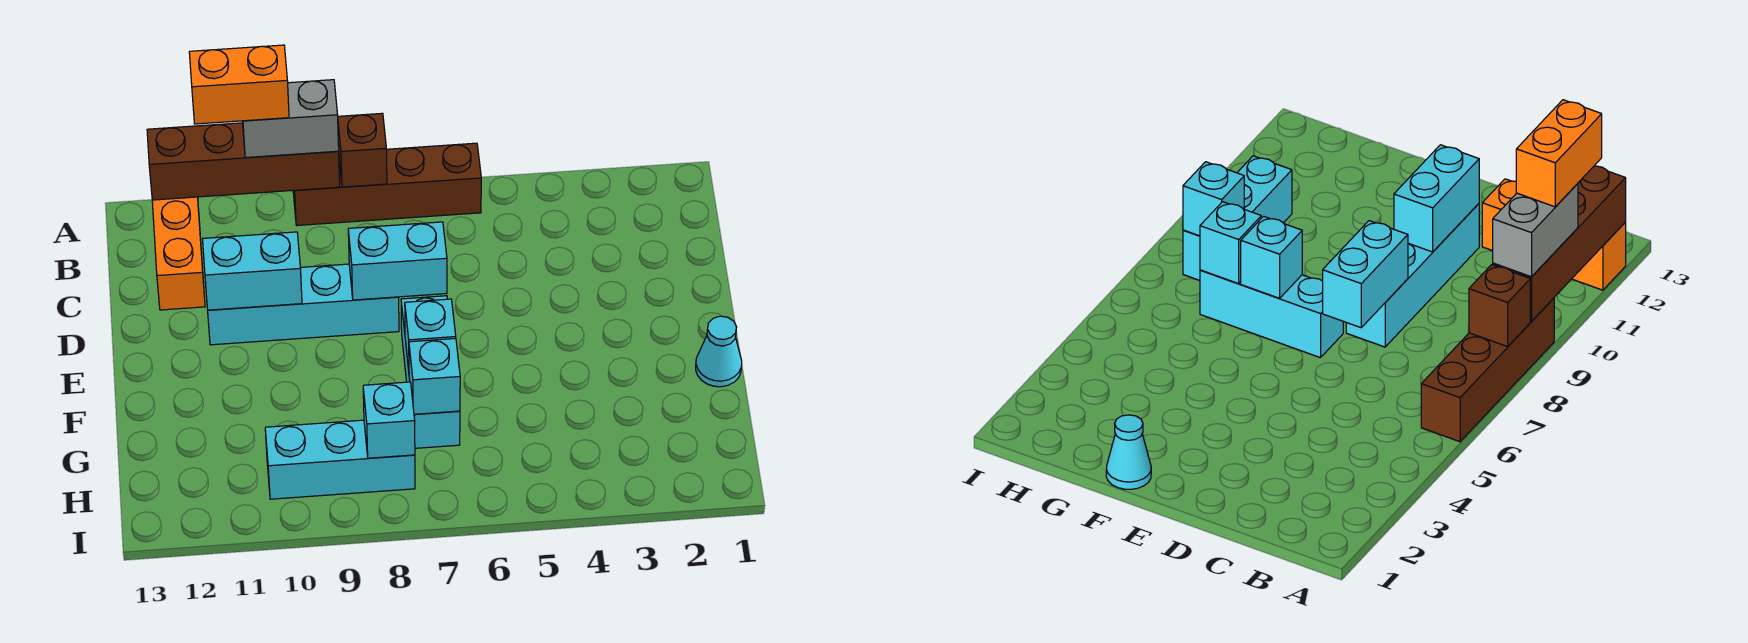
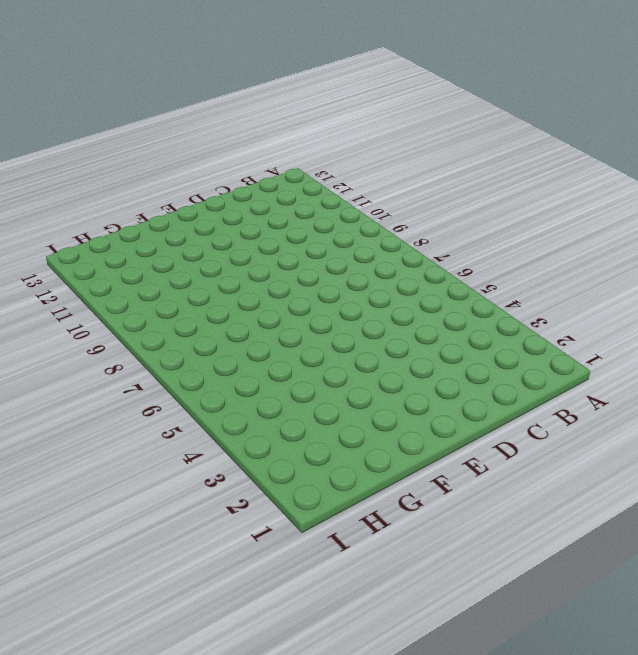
none -> brown brick A6:A9 level 1
none -> orange brick A12:C12 level 1
none -> cyan brick D8:D11 level 1

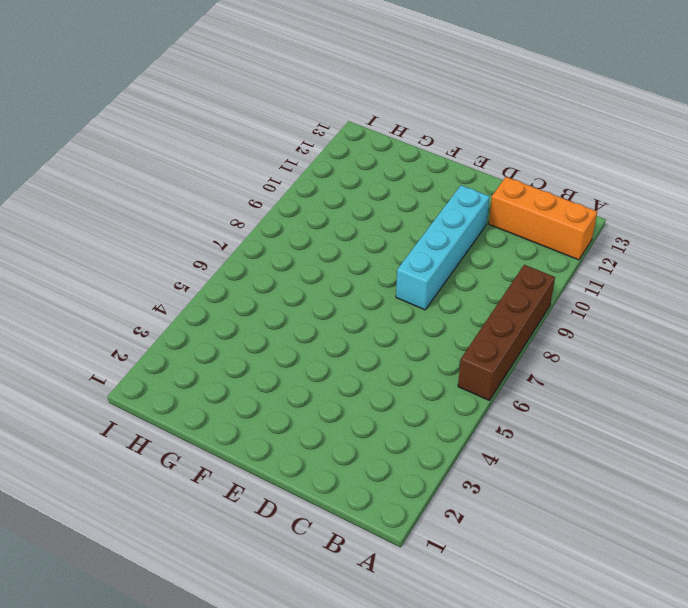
none -> cyan brick E7:G7 level 1
none -> cyan cone F1 level 1
none -> cyan brick H8:H10 level 1

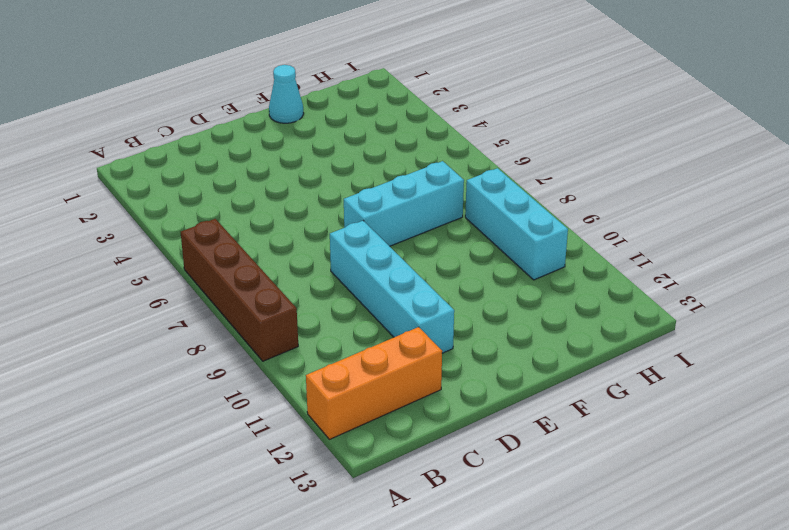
none -> brown brick A8 level 2
none -> brown brick A9:A12 level 2
none -> cyan brick D7:D8 level 2

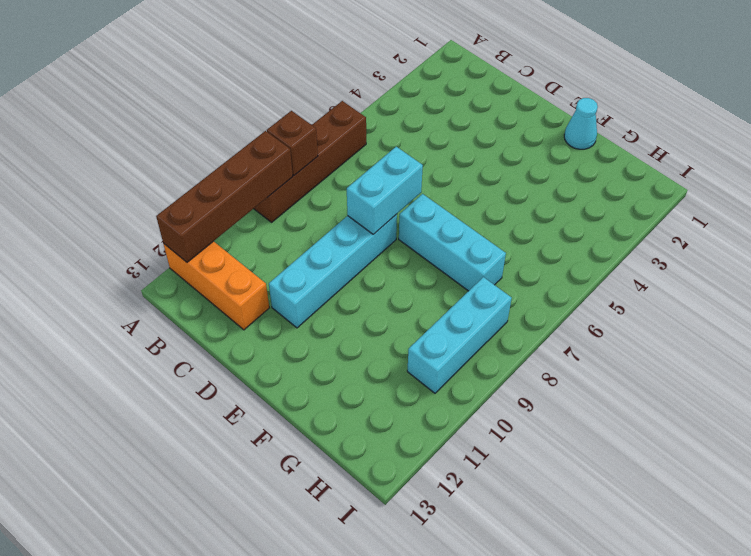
none -> cyan brick D10:D11 level 2
none -> cyan brick F7 level 2
none -> cyan brick G7 level 2

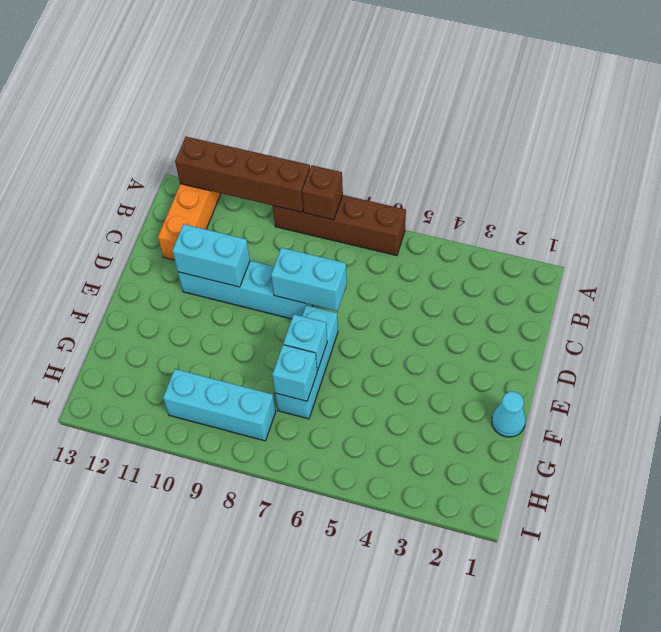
none -> cyan brick H8 level 2
none -> grey brick A9:A10 level 3
none -> orange brick A10:A11 level 4

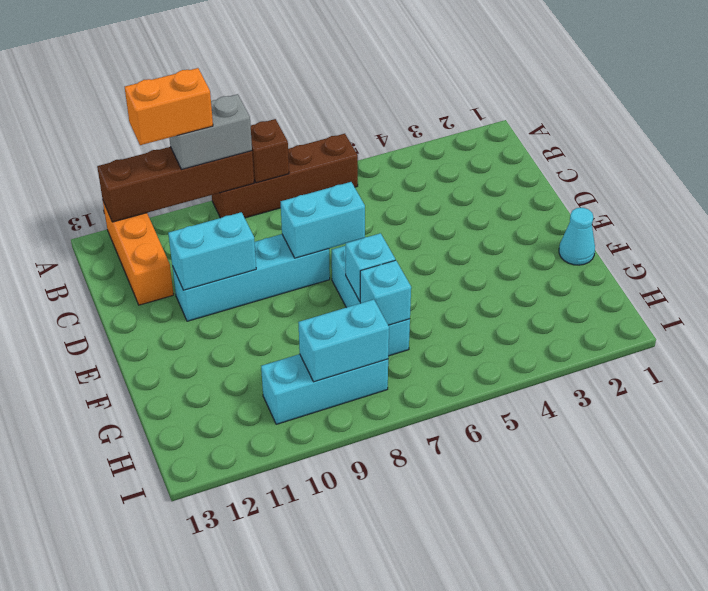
cyan brick H8:H9 level 2 -> cyan brick H8 level 2

